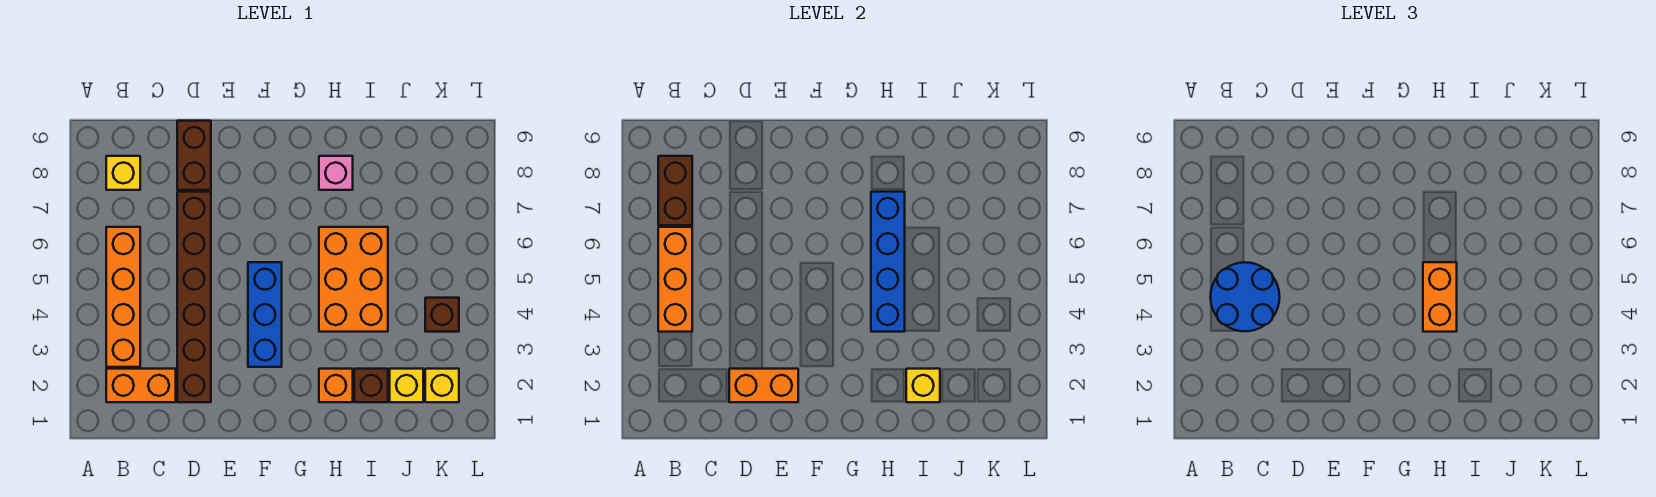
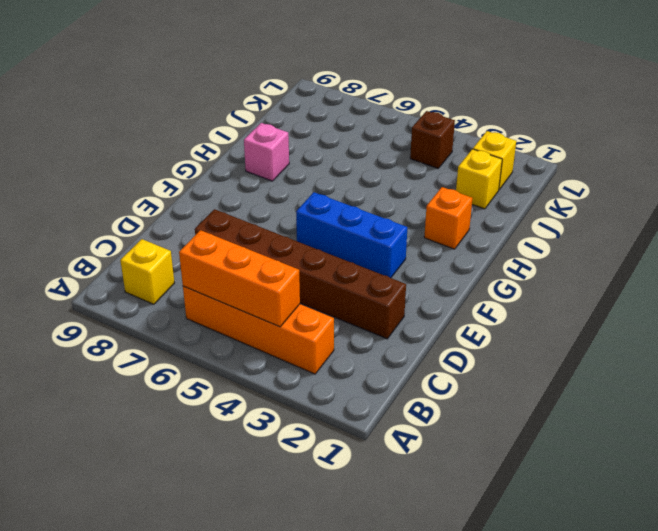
none -> orange brick B2:C2 level 1
none -> brown brick D8:D9 level 1
none -> orange brick H4:I6 level 1

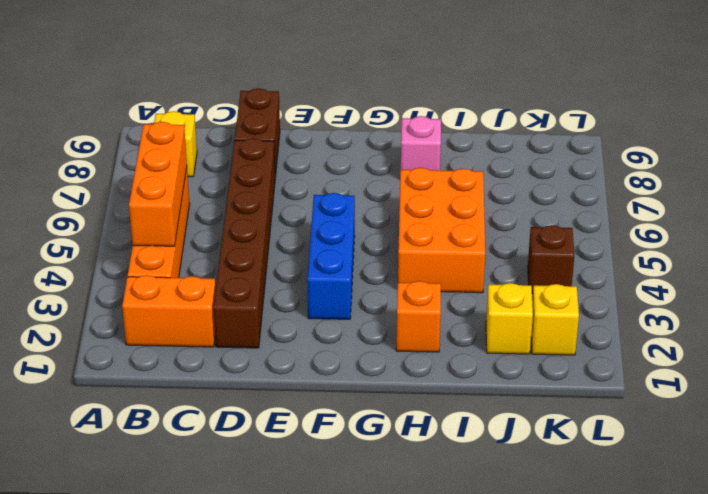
none -> brown brick I2 level 1
none -> brown brick B7:B8 level 2
none -> orange brick D2:E2 level 2

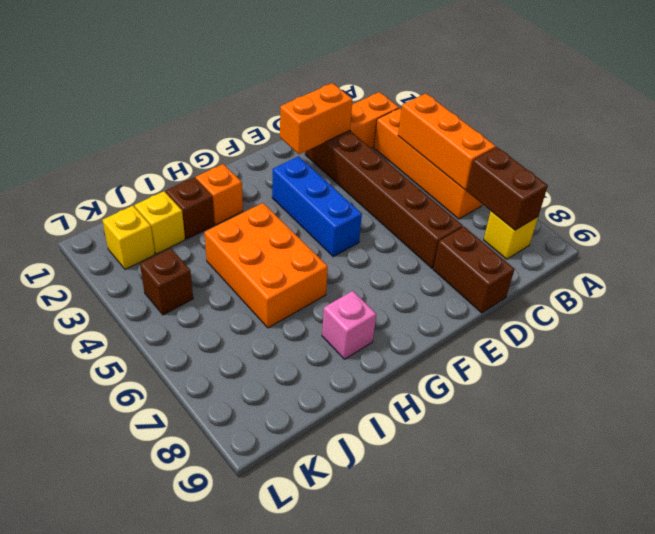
none -> blue brick H4:H7 level 2
none -> yellow brick I2 level 2
none -> blue round brick B4:C5 level 3

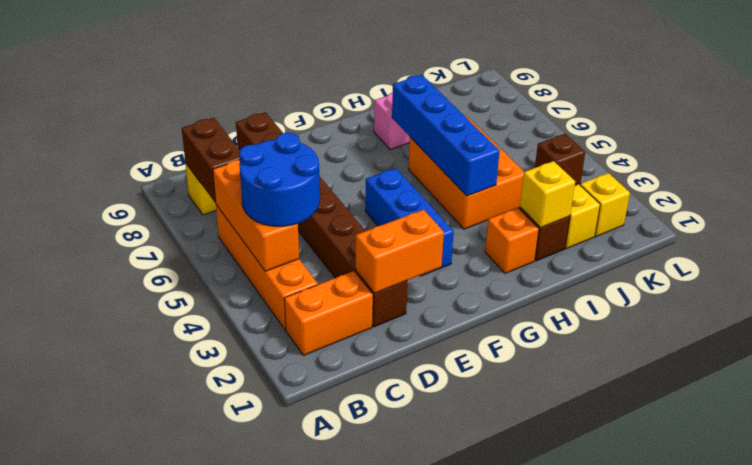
none -> orange brick H4:H5 level 3

